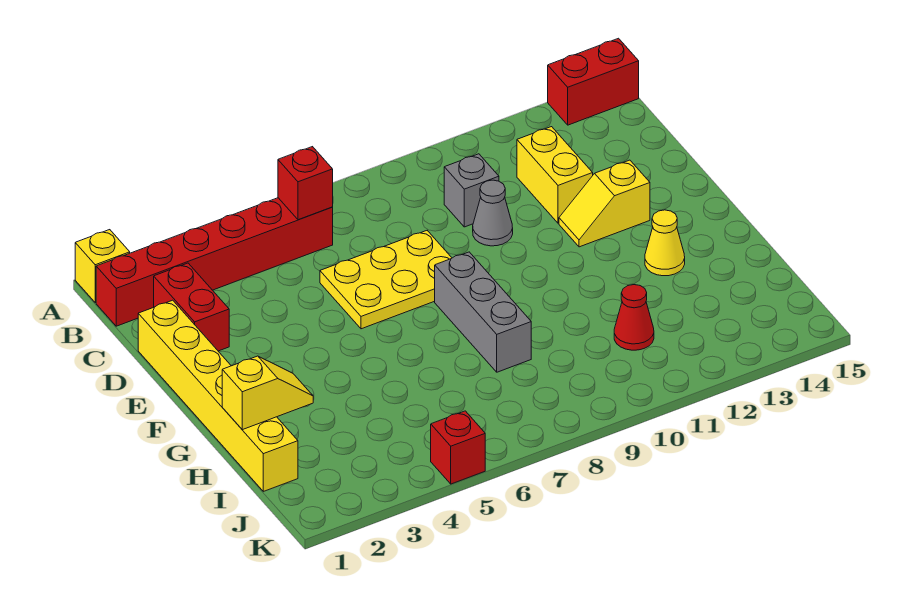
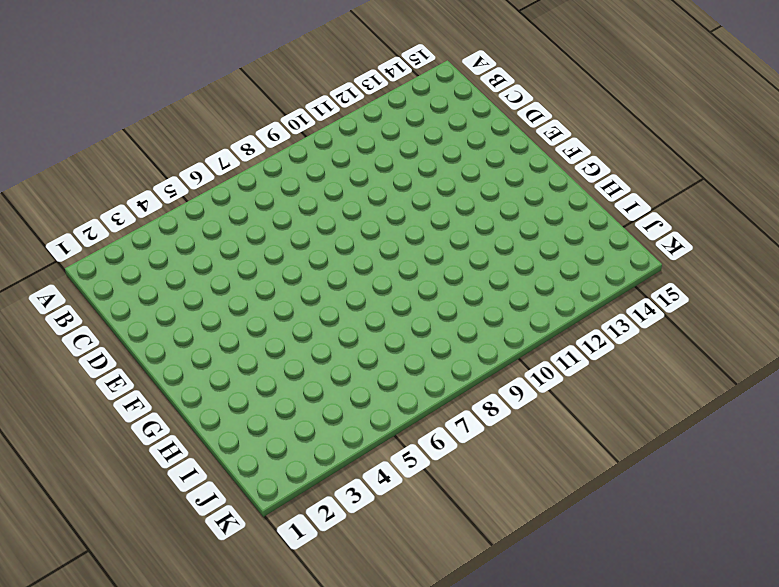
none -> yellow brick A1 level 1
none -> red brick A14:A15 level 1
none -> red brick B1:B6 level 1

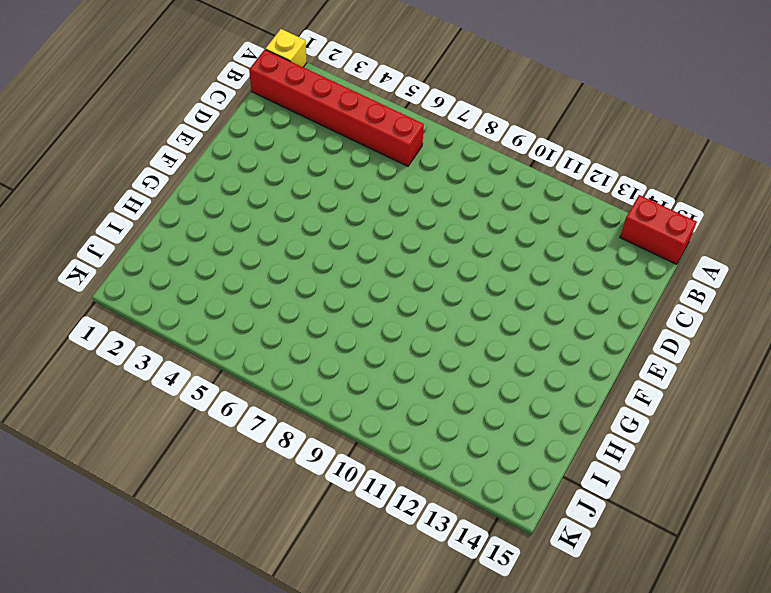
none -> red brick C2:D2 level 1
none -> grey brick C10 level 1
none -> yellow brick C12:D12 level 1

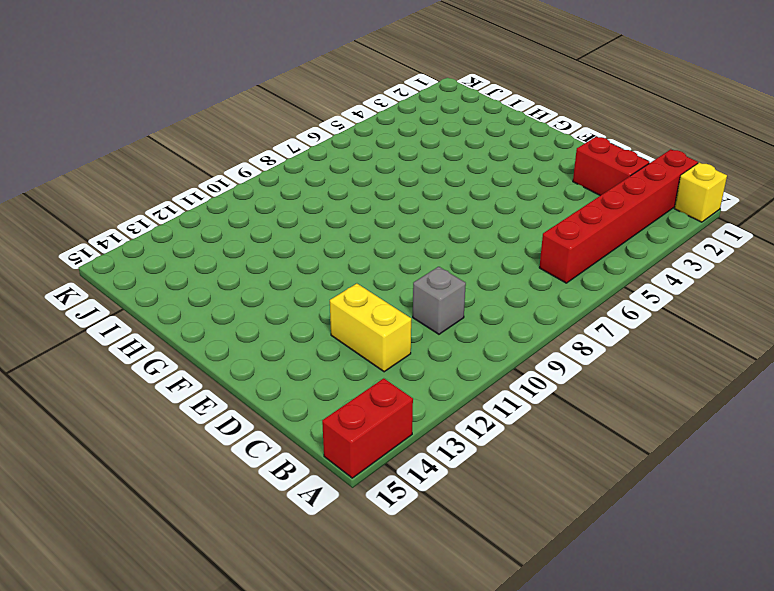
none -> yellow brick D1:I1 level 1
none -> yellow plate D6:E8 level 1
none -> grey cone D10 level 1

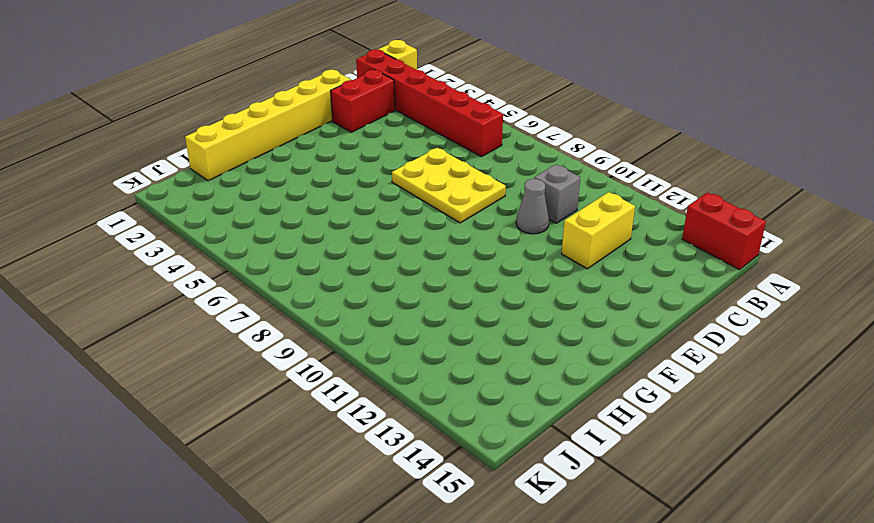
none -> yellow slope E12:E13 level 1 top 13
none -> grey brick F8:H8 level 1
none -> yellow cone G13 level 1

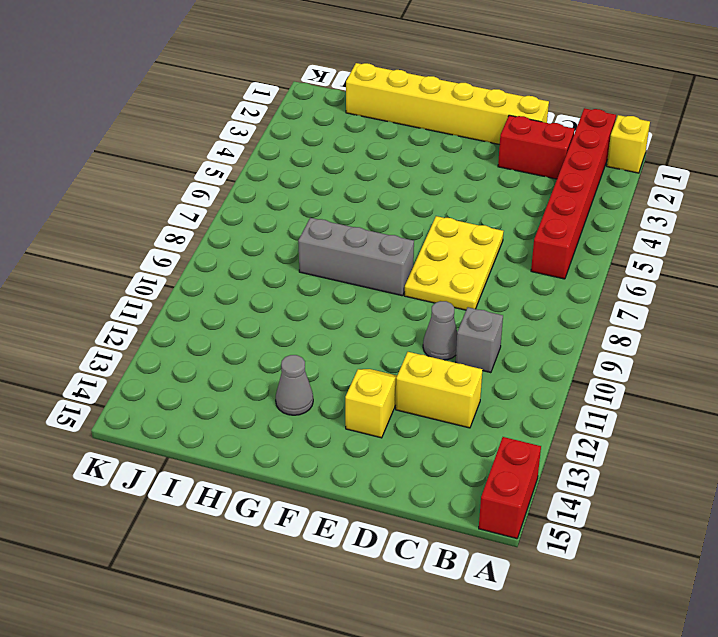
grey cone G13 level 1 -> yellow cone G13 level 1
none -> red cone I11 level 1
none -> red brick K5 level 1
none -> red brick B6 level 2

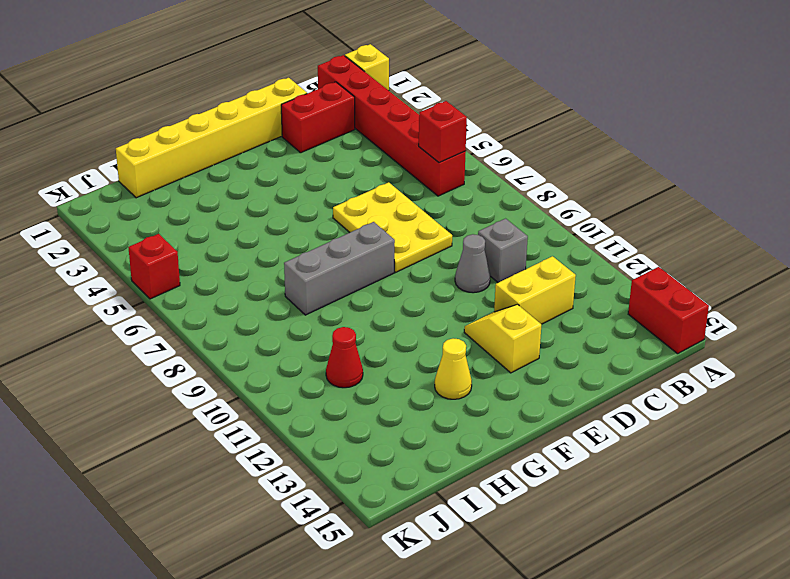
none -> yellow slope H1:H2 level 2 top 1

